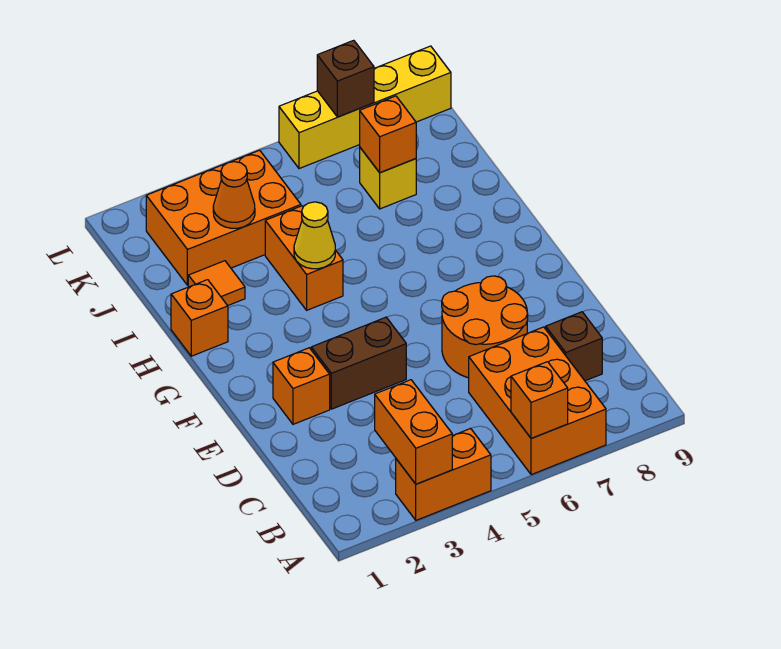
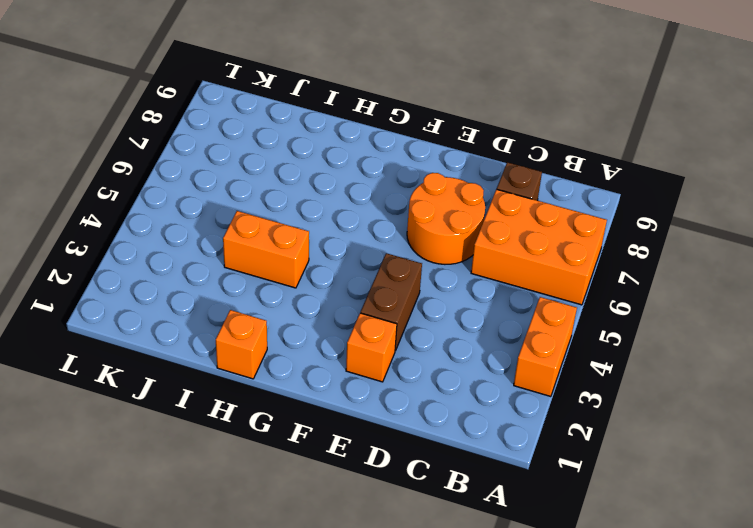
none -> orange tile I2 level 1
none -> orange brick J2:K4 level 1
none -> yellow brick J7 level 1

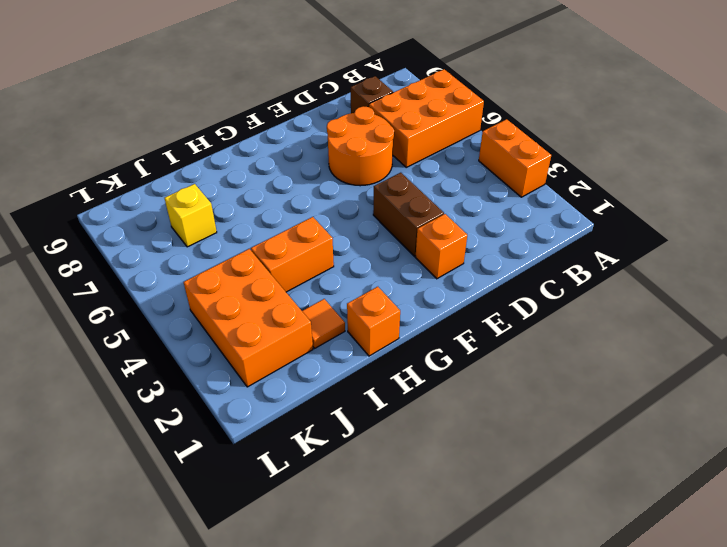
none -> yellow brick L6:L9 level 1
none -> orange brick A3:B3 level 2
none -> orange brick A6 level 2

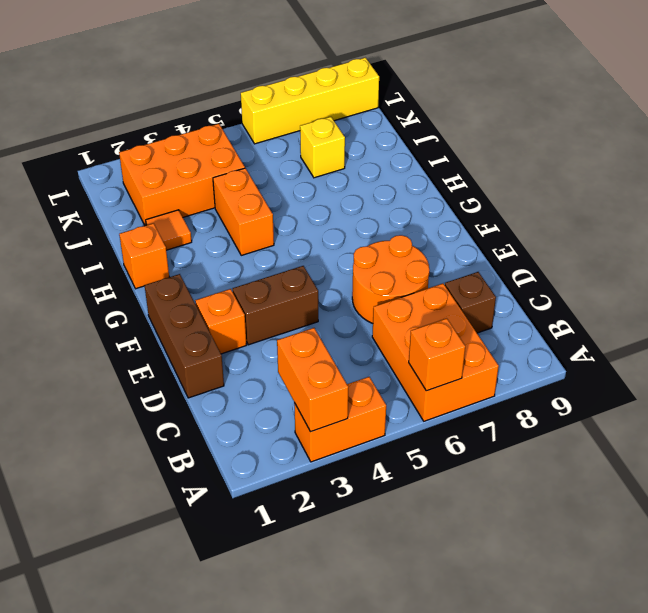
brown brick D1:F1 level 1 -> none
none -> yellow cone H4 level 2
none -> orange cone J3 level 2
none -> orange brick J7 level 2

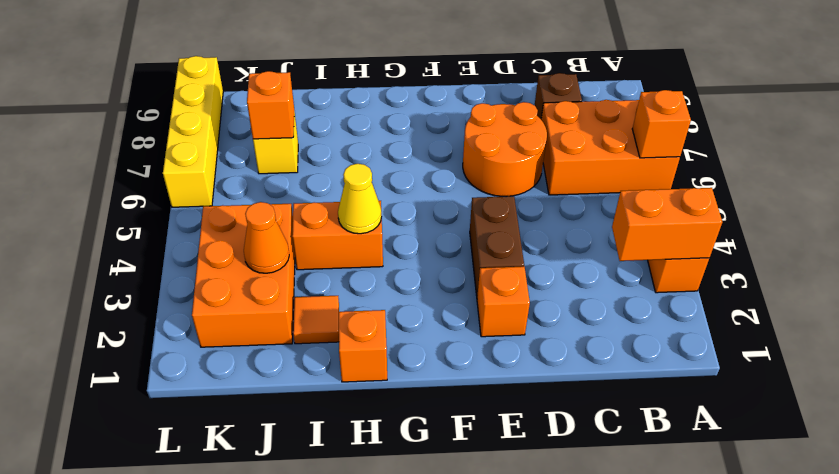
none -> brown brick L7 level 2

